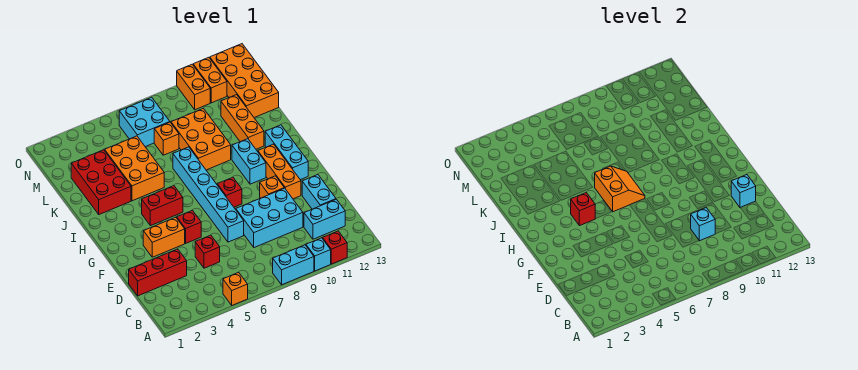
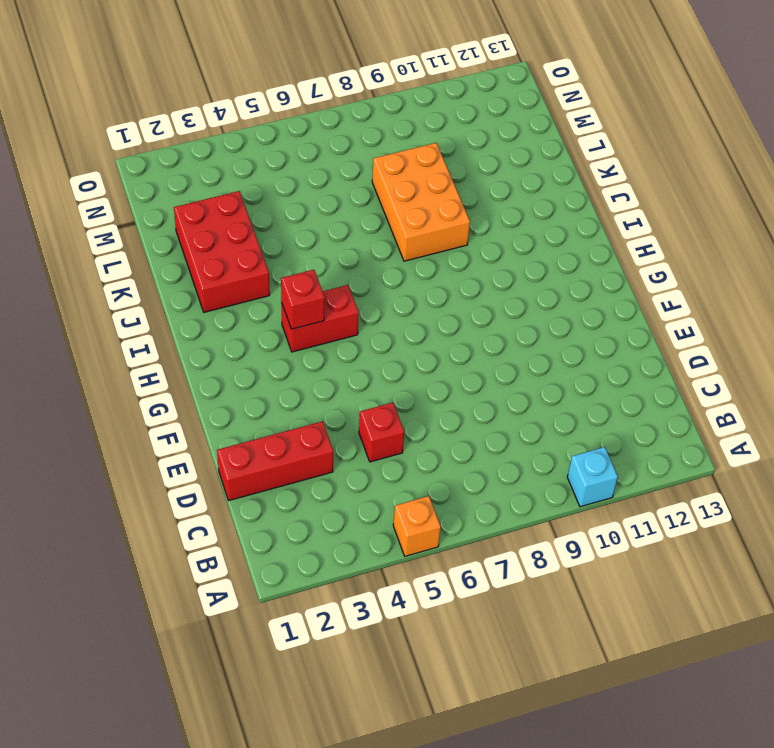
none -> cyan brick A8:A9 level 1
none -> red brick A11 level 1
none -> cyan brick C11:C12 level 1
none -> cyan brick D8:E10 level 1

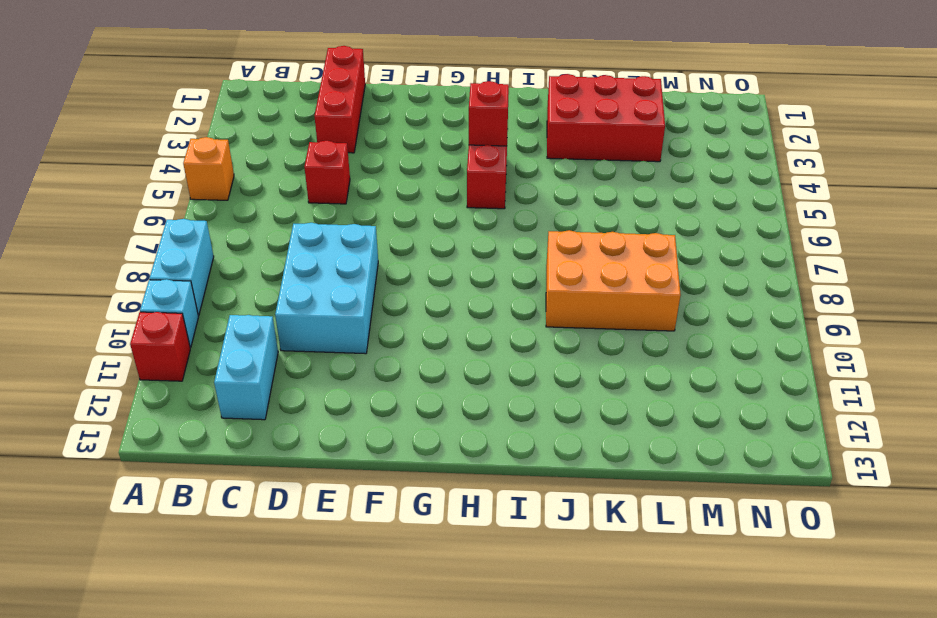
none -> cyan brick D12:E12 level 1
none -> cyan brick E7:J7 level 1
none -> orange brick F3:F4 level 1
none -> red brick F5 level 1

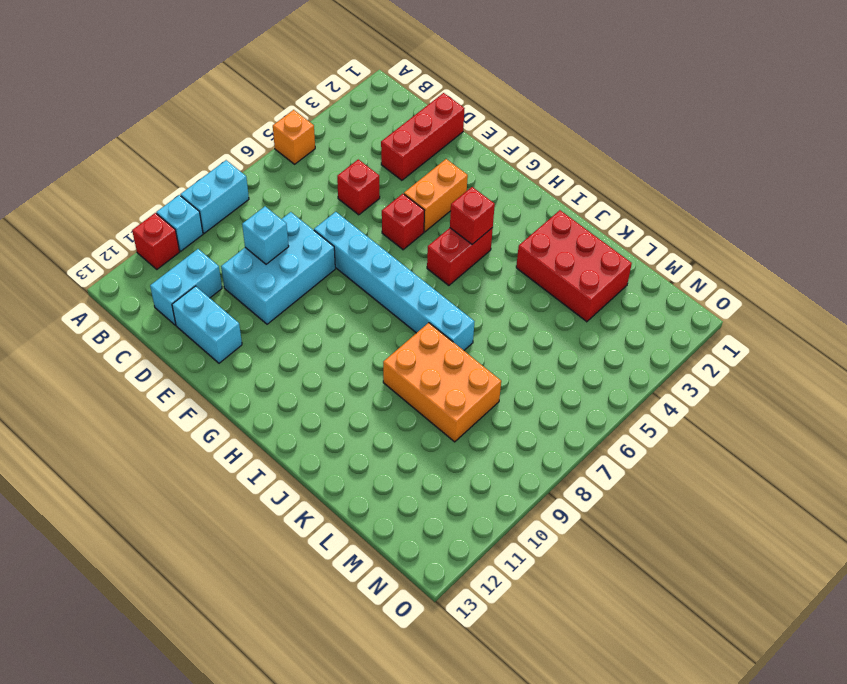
none -> orange brick F10 level 1
none -> orange brick F11:H11 level 1
none -> red brick G8 level 1
none -> cyan brick G12:I12 level 1

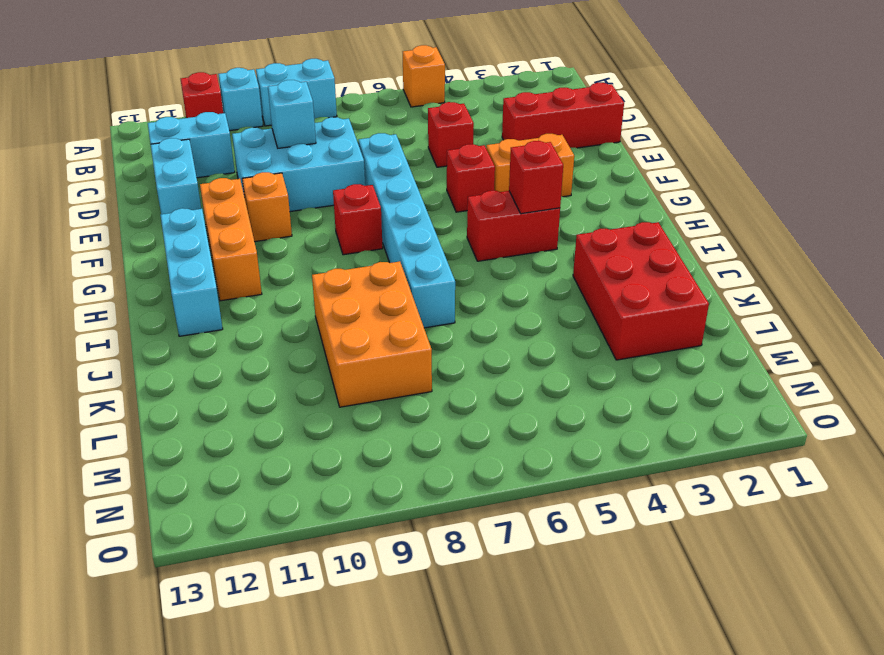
none -> cyan brick H10:I10 level 1
none -> orange brick J4:L5 level 1
none -> orange brick J11:L11 level 1
none -> orange brick L7 level 1

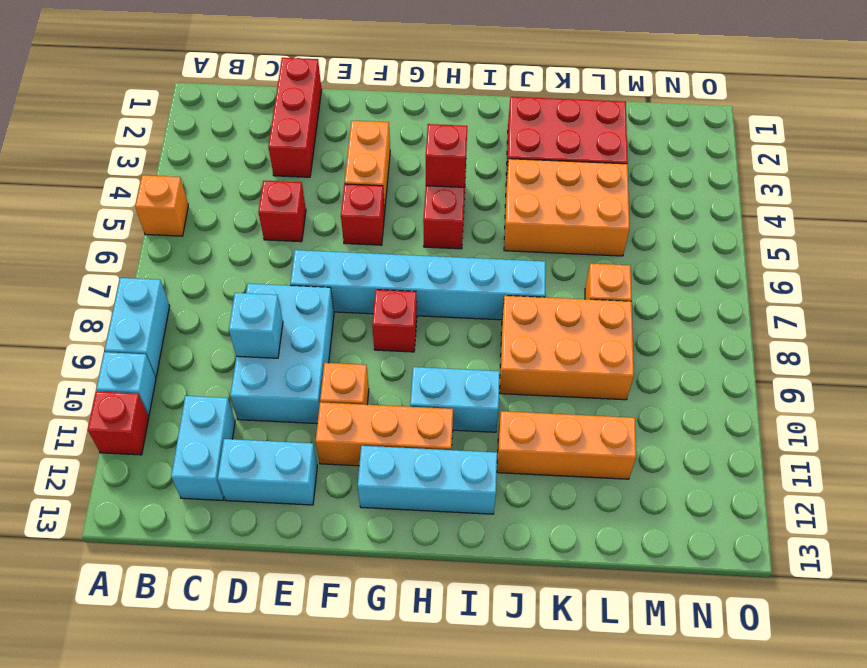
none -> orange brick L12:O13 level 1
none -> cyan brick M6:N7 level 1
none -> orange brick N10:O10 level 1
none -> orange brick N11:O11 level 1

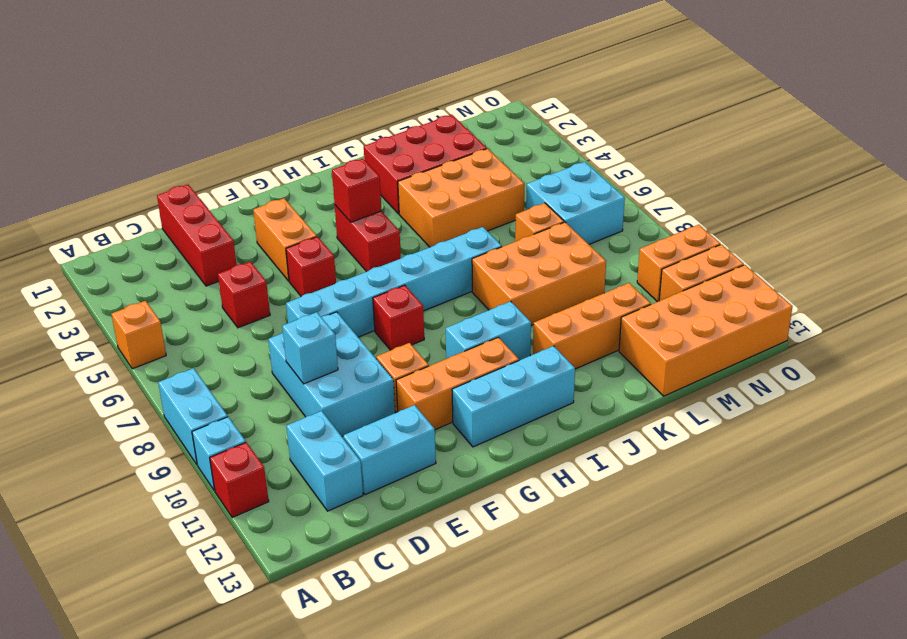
none -> cyan brick E12 level 2
none -> orange slope H6:I7 level 2 top 6

